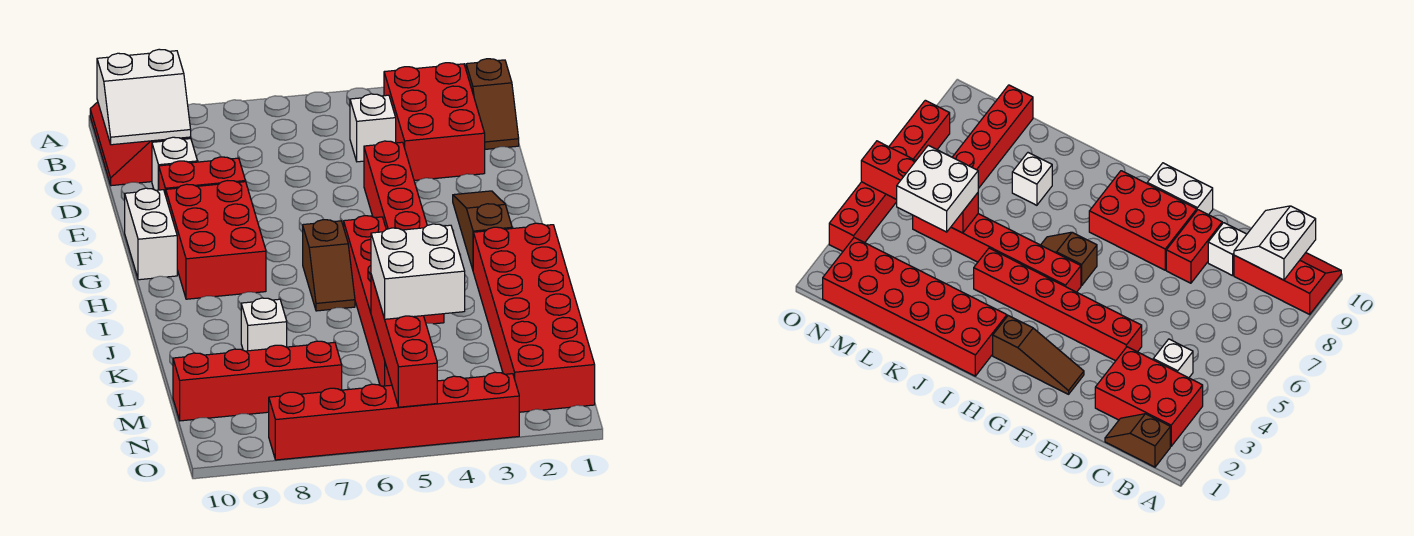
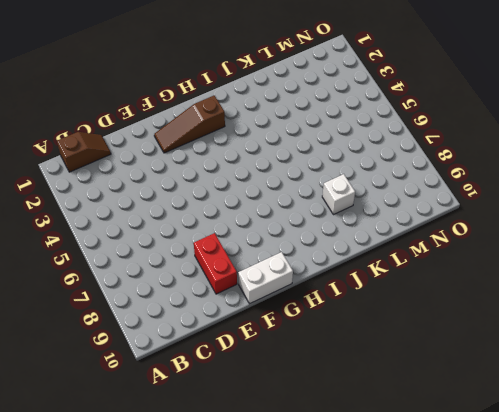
none -> red slope A9:C10 level 1 top 9
none -> red brick B2:D3 level 1
none -> white brick C4 level 1

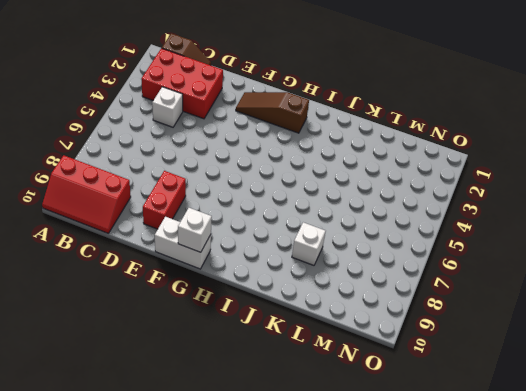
white brick G10 level 2 -> white brick D9 level 1
none -> red brick E4:J4 level 1
none -> red brick F8:H9 level 1
none -> red brick H5:M5 level 1

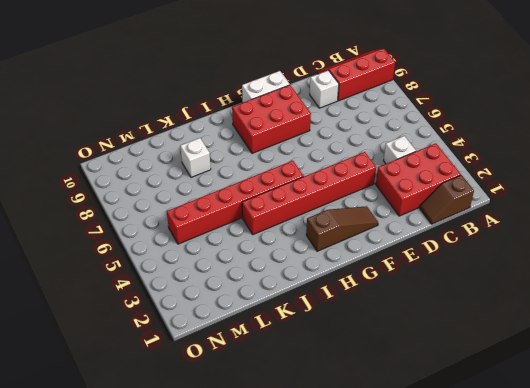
none -> red brick E8:E9 level 1
none -> brown slope H6:I6 level 1 top H
none -> red brick I1:N2 level 1

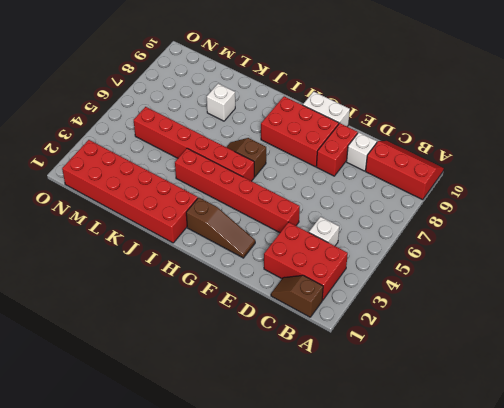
none -> red brick M7:M10 level 1
none -> red brick O3:O8 level 1
none -> white slope B9:C10 level 2 top B

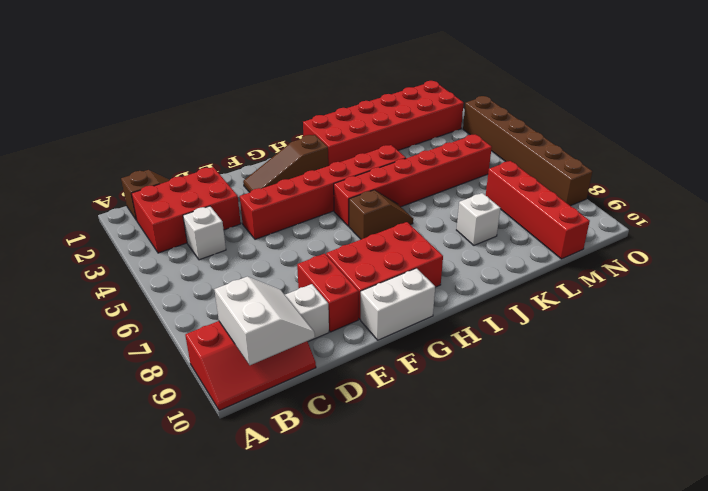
brown brick O3:O8 level 1 -> red brick O3:O8 level 1
none -> red brick L5:O5 level 2
none -> white brick L4:M5 level 3

